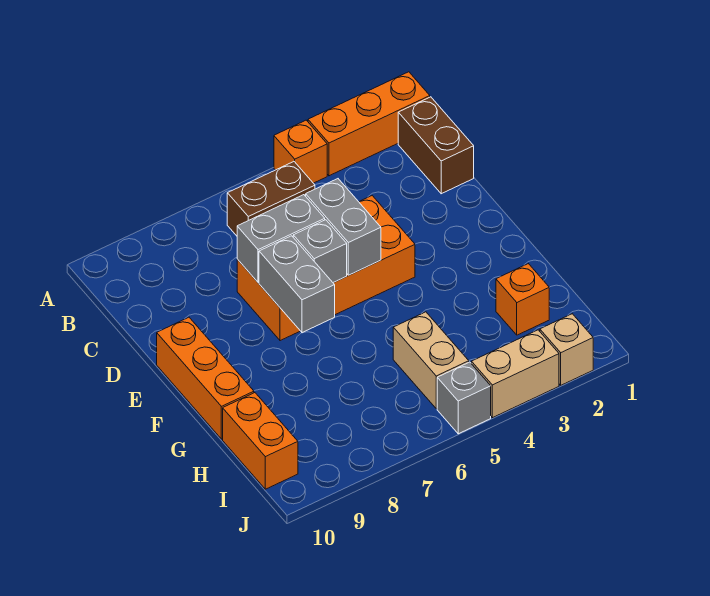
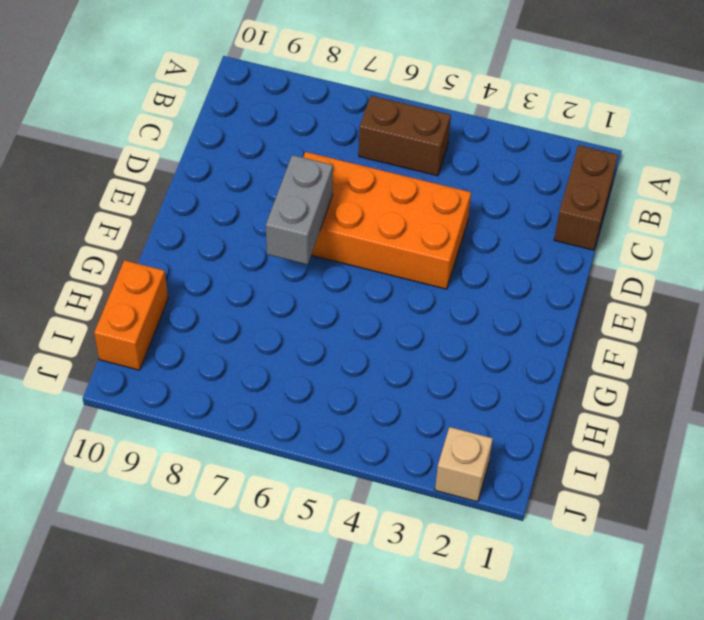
none -> orange brick A1:A3 level 1
none -> orange brick A4 level 1
none -> orange brick E10:G10 level 1

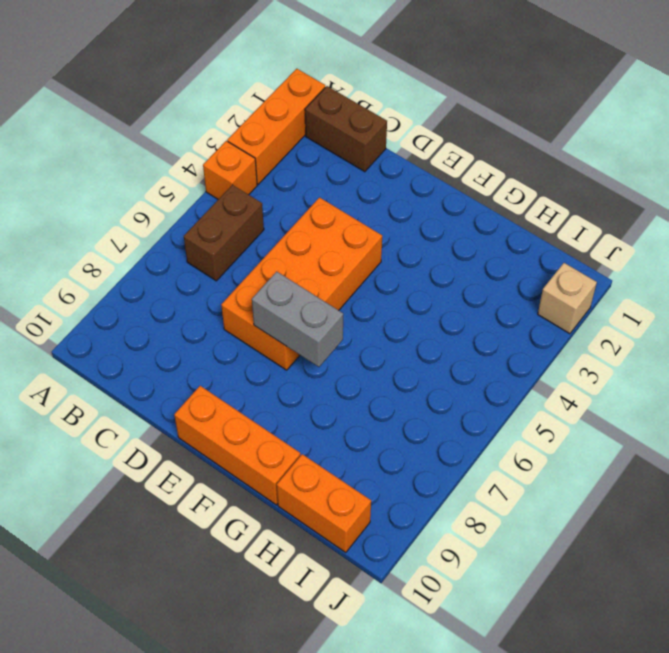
none -> orange brick H2 level 1
none -> tan brick H5:I5 level 1
none -> tan brick J3:J4 level 1

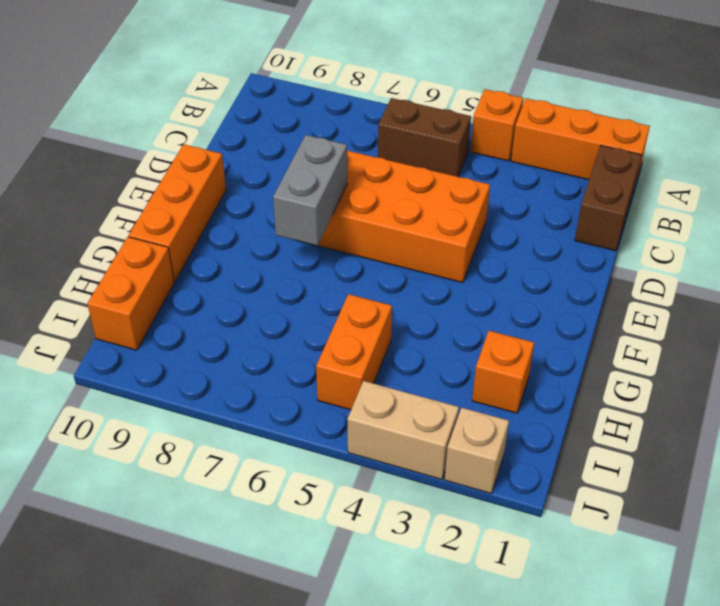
orange brick H5:I5 level 1 -> tan brick H5:I5 level 1
none -> grey brick J5 level 1
none -> grey brick D5:E5 level 2
none -> grey brick D6:D7 level 2

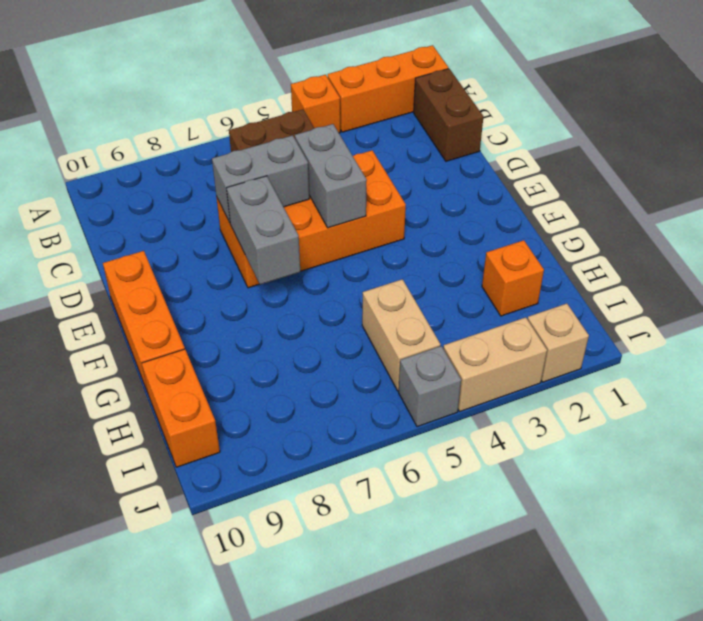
none -> grey brick E6 level 2

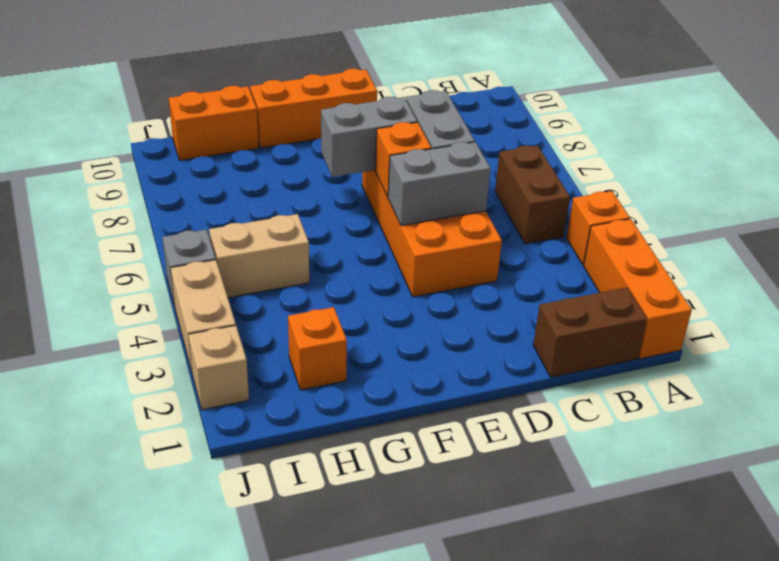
orange brick E6 level 2 -> grey brick E6 level 2

